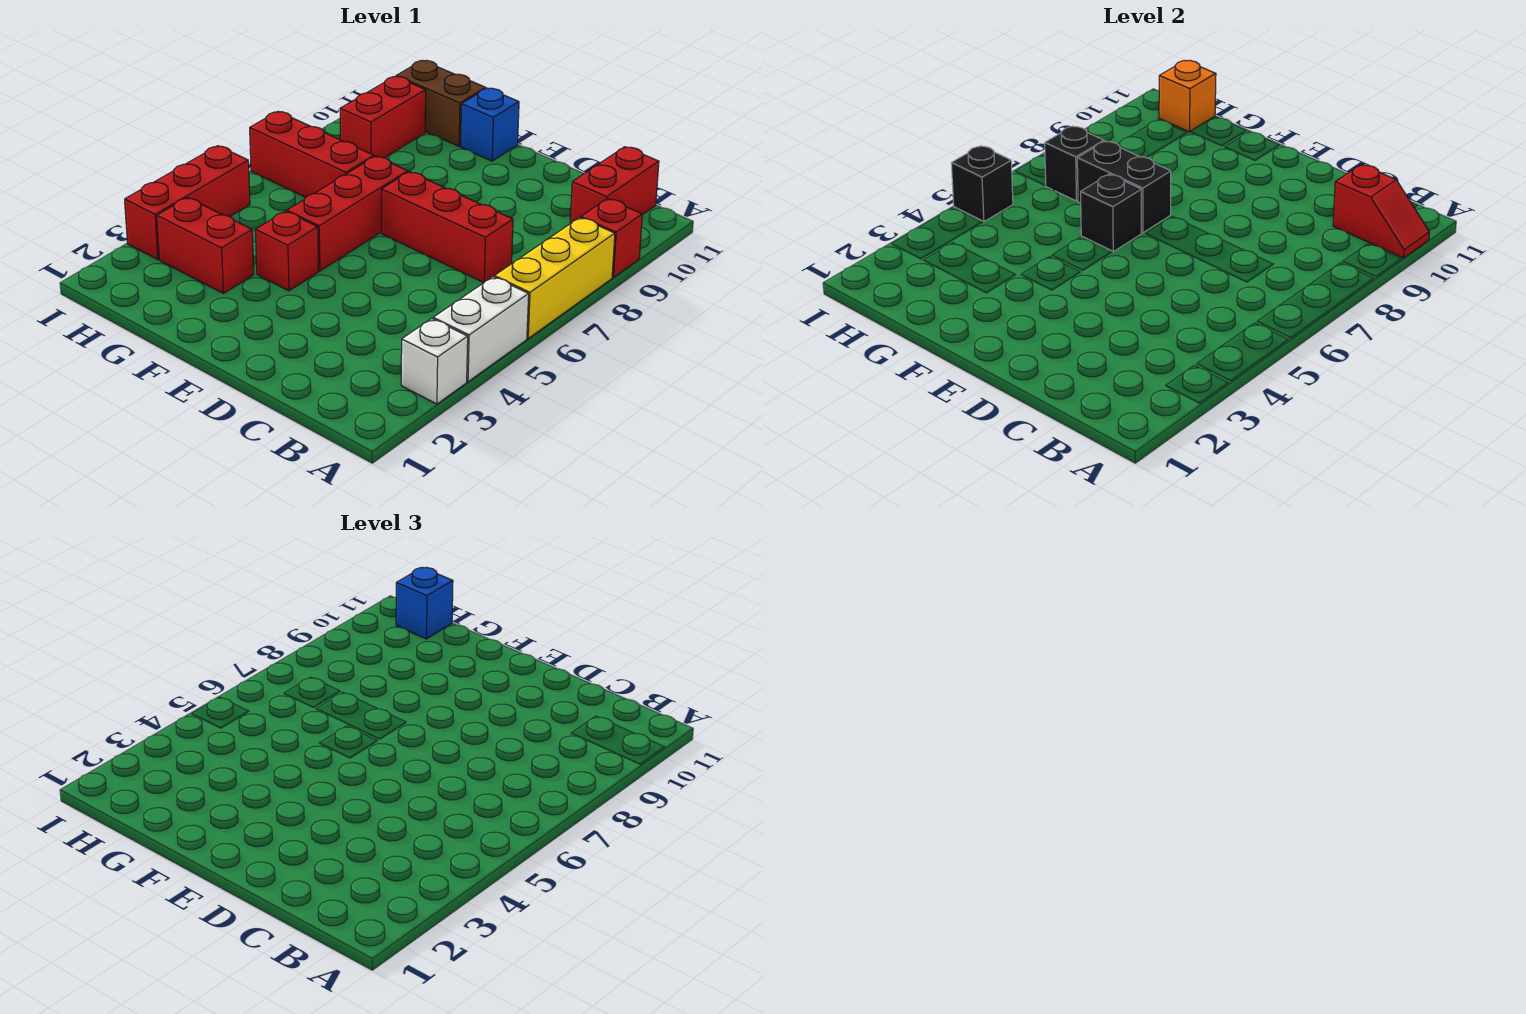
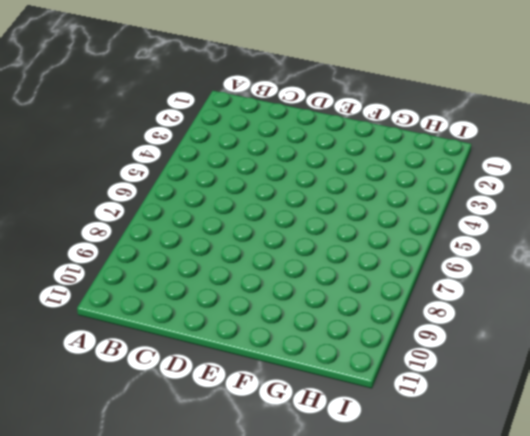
none -> white brick A3 level 1
none -> white brick A4:A5 level 1
none -> yellow brick A6:A8 level 1

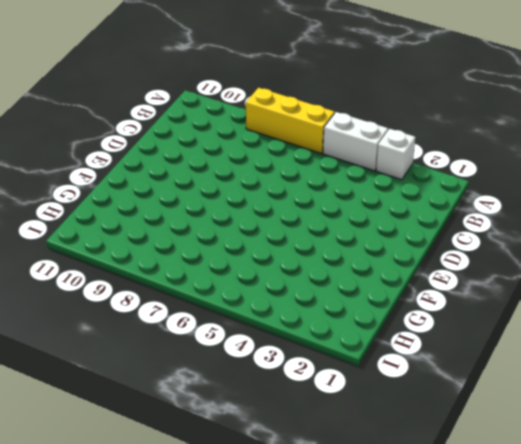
none -> red brick A9 level 1
none -> red brick B10:B11 level 1
none -> red brick C7:E7 level 1

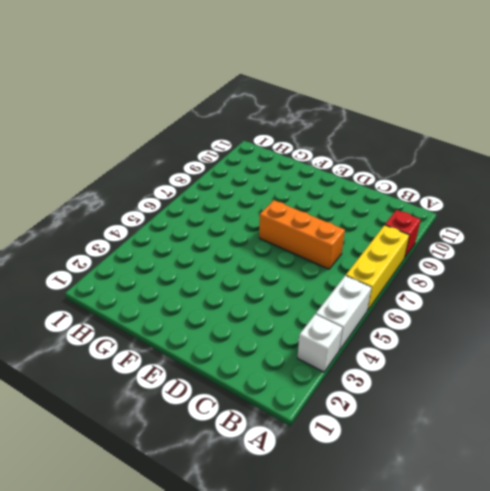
orange brick C7:E7 level 1 -> red brick C7:E7 level 1
none -> red brick B10:B11 level 1
none -> red brick F4 level 1
none -> red brick F5:F7 level 1

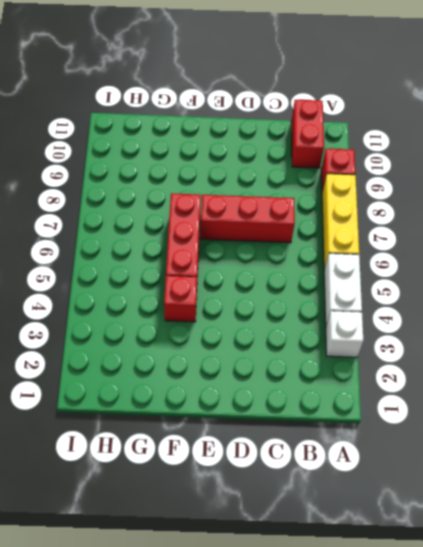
none -> blue brick F11 level 1
none -> red brick G3:H3 level 1
none -> red brick G7:I7 level 1

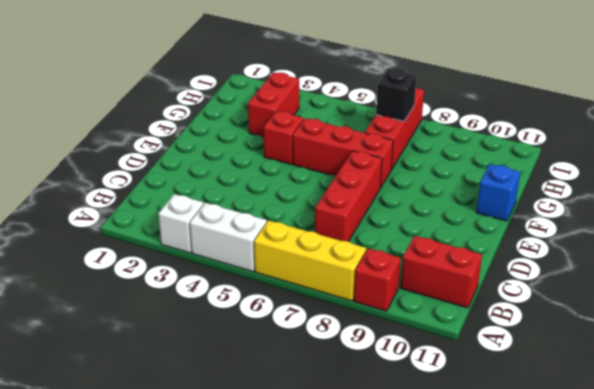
none -> brown brick G11:H11 level 1
none -> red brick H9:H10 level 1
none -> red brick I3:I5 level 1

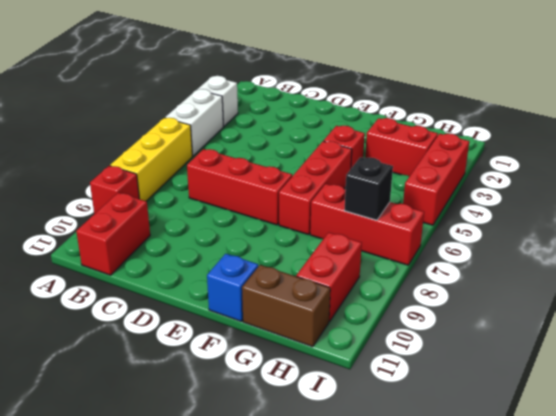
none -> red slope A10:B10 level 2 top B
none -> black brick F6 level 2
none -> black brick F7:G7 level 2

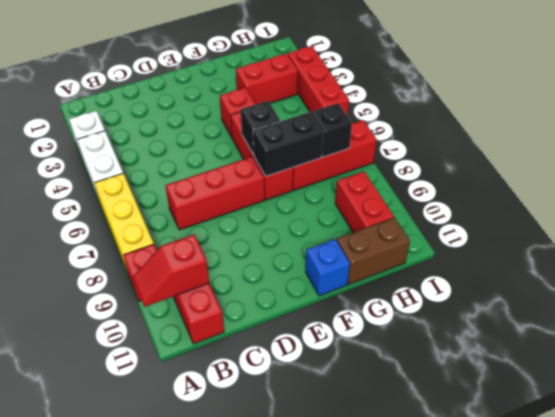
none -> orange brick H11 level 2
none -> black brick I5 level 2
none -> blue brick H11 level 3

